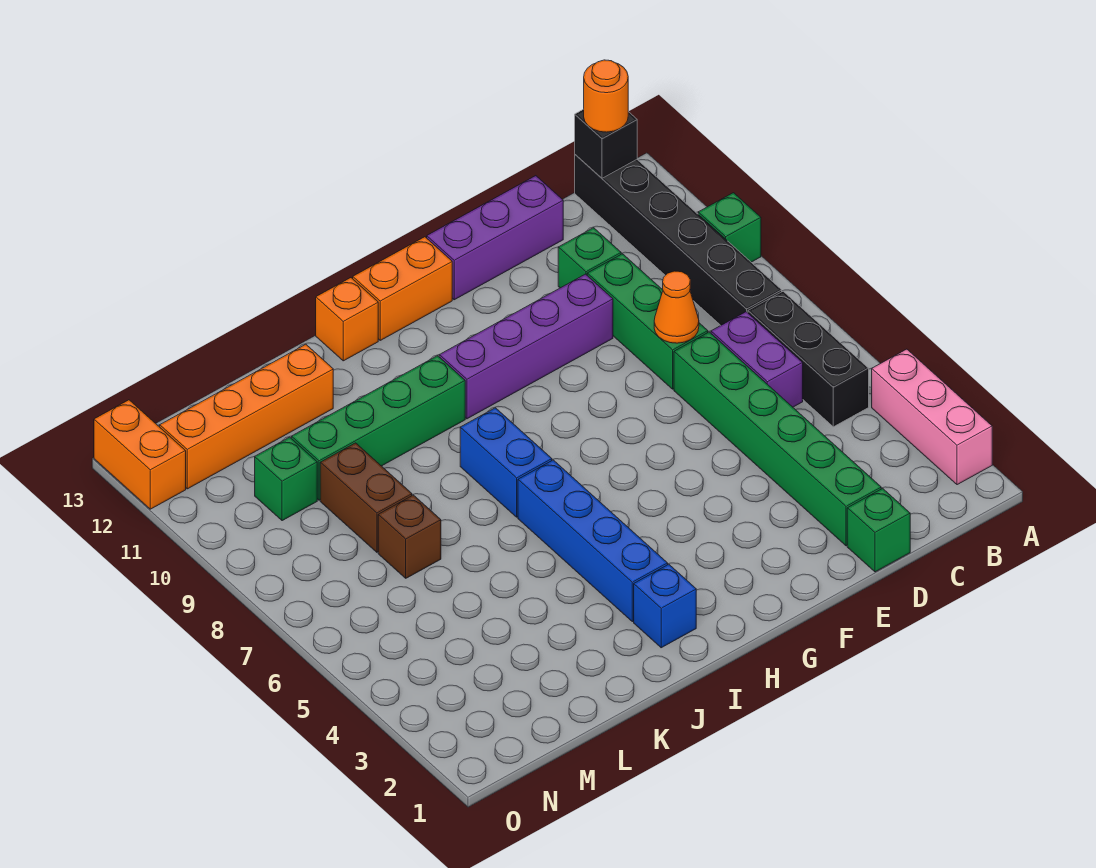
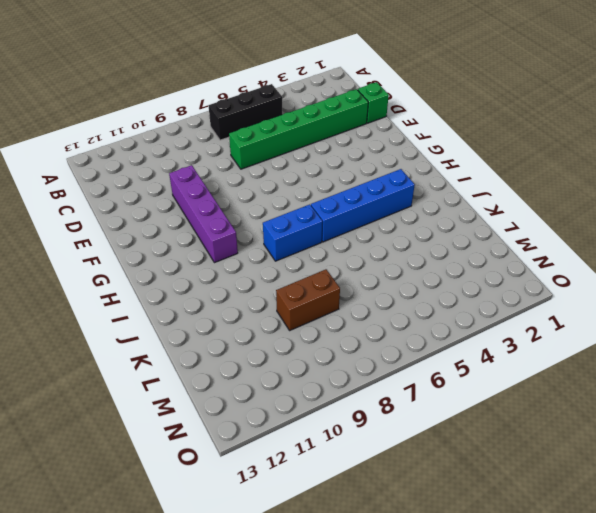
none -> pink brick A2:A4 level 1
none -> green brick A10 level 1
none -> black brick B8:B13 level 1

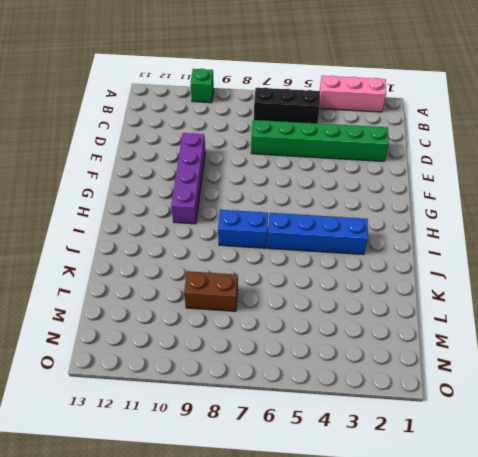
none -> black brick B8:B13 level 1
none -> purple brick C6:C7 level 1
none -> green brick D1 level 1

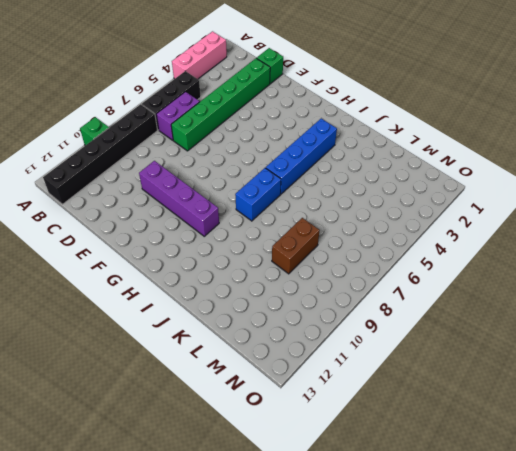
none -> green brick D8:D10 level 1
none -> green brick D11 level 1
none -> purple brick D13:F13 level 1

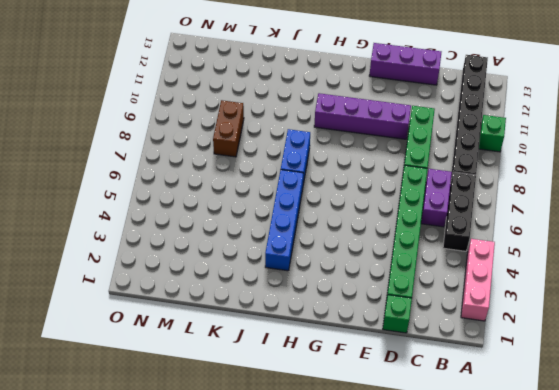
none -> green brick D11 level 1
none -> orange brick G13:H13 level 1
none -> blue brick I2 level 1

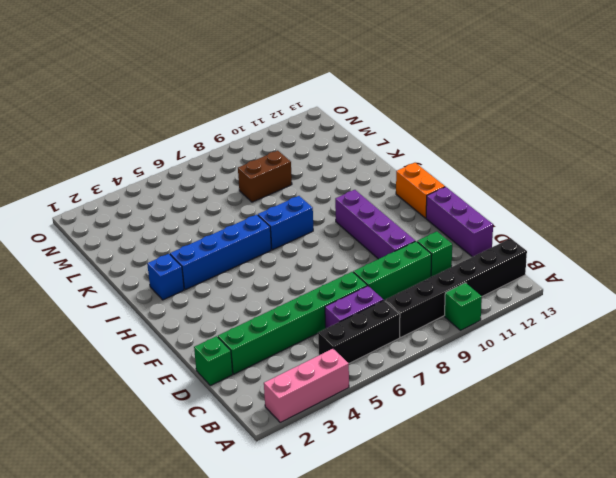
none -> green brick I10:L10 level 1
none -> orange brick I13 level 1
none -> orange brick K12:N12 level 1

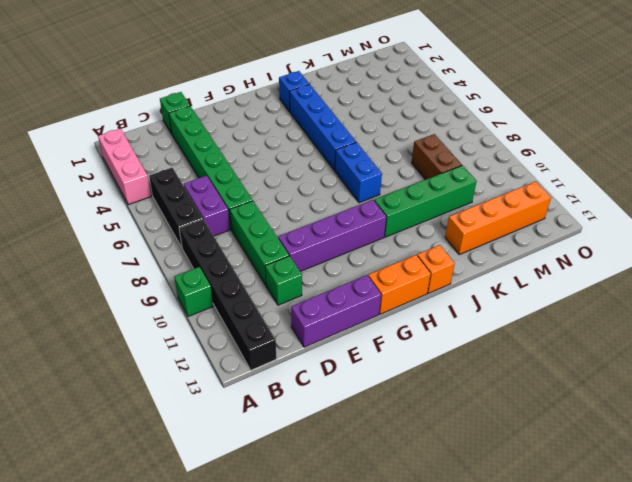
none -> brown brick L7 level 1
none -> green brick M10 level 1
none -> orange brick O12:O13 level 1

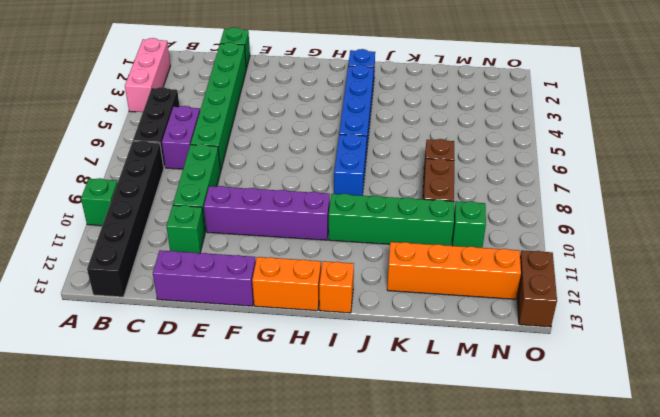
brown brick O12:O13 level 1 -> orange brick O12:O13 level 1
none -> black brick B13 level 2
none -> orange cone D8 level 2
none -> orange round brick B13 level 3

